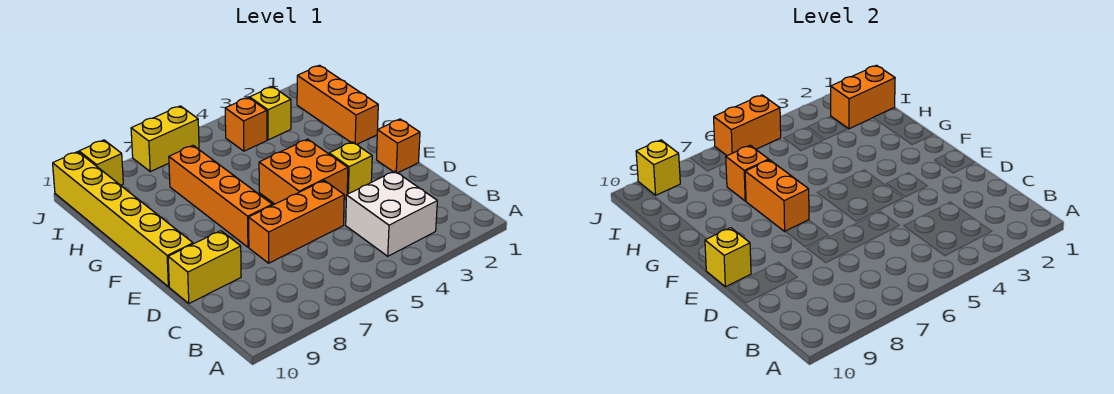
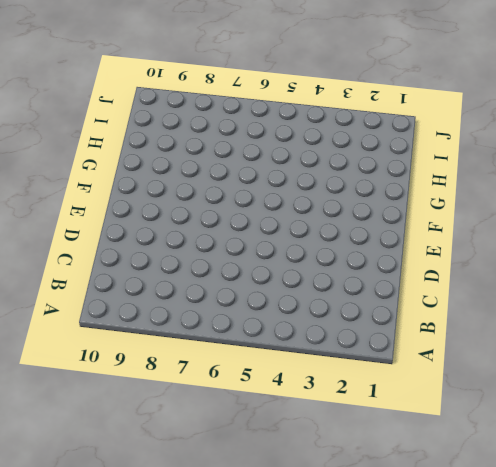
none -> white brick B3:C4 level 1
none -> orange brick D5:D7 level 1
none -> yellow brick D9:D10 level 1

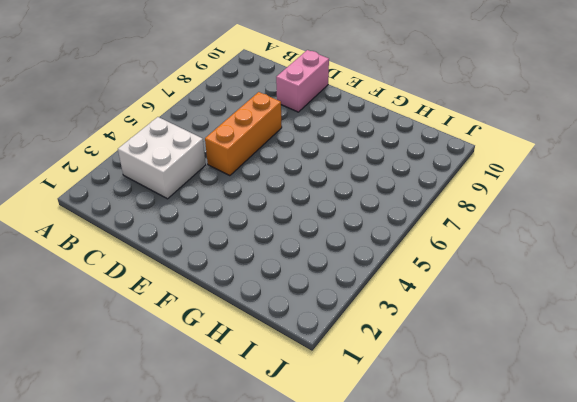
pink brick D9:D10 level 1 -> yellow brick D9:D10 level 1
none -> orange brick E1 level 1
none -> yellow brick E3 level 1
none -> orange brick E4:F5 level 1

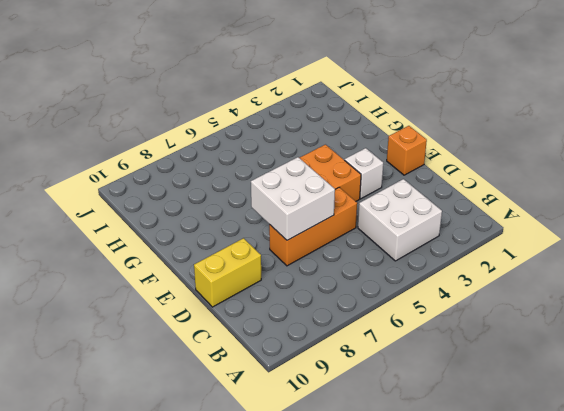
white brick D6:E7 level 2 -> none
white brick E3 level 1 -> yellow brick E3 level 1
none -> orange brick E7:H7 level 1
none -> yellow brick E10:J10 level 1
none -> orange brick G1:I1 level 1

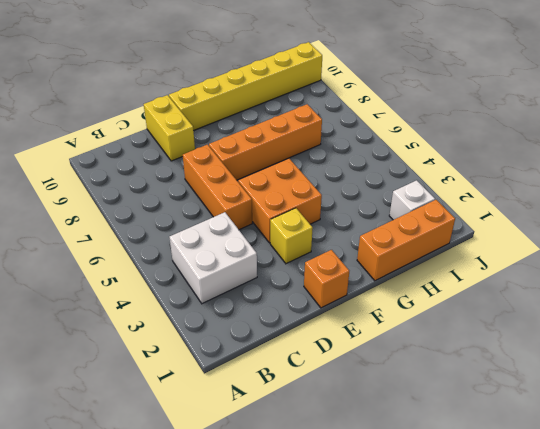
white brick I2 level 1 -> none
none -> yellow brick I3 level 1
none -> orange brick I4 level 1
none -> yellow brick J6:J7 level 1

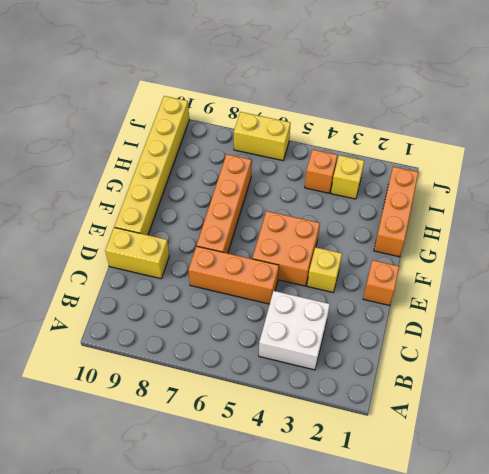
none -> yellow brick J9 level 1
none -> yellow brick E10 level 2
none -> orange brick F7:G7 level 2

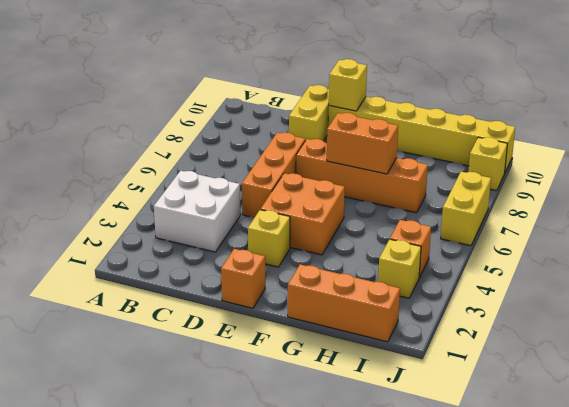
none -> orange brick H7 level 2
none -> orange brick I1:I2 level 2
none -> orange brick J5:J6 level 2

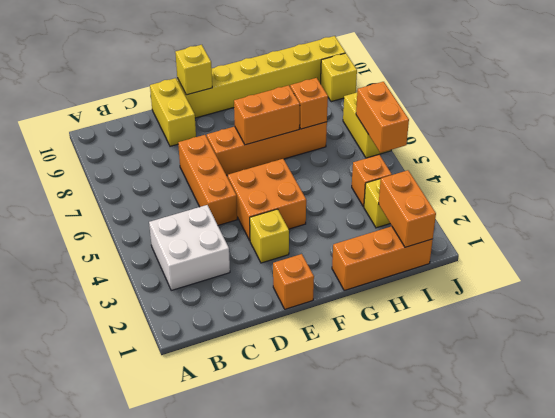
none -> yellow brick J9 level 2

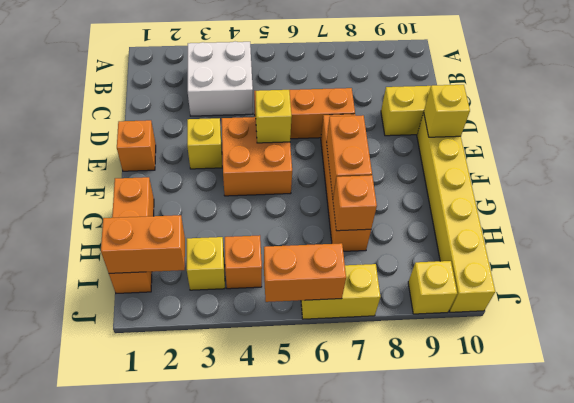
yellow brick E5 level 2 -> yellow brick J9 level 2

